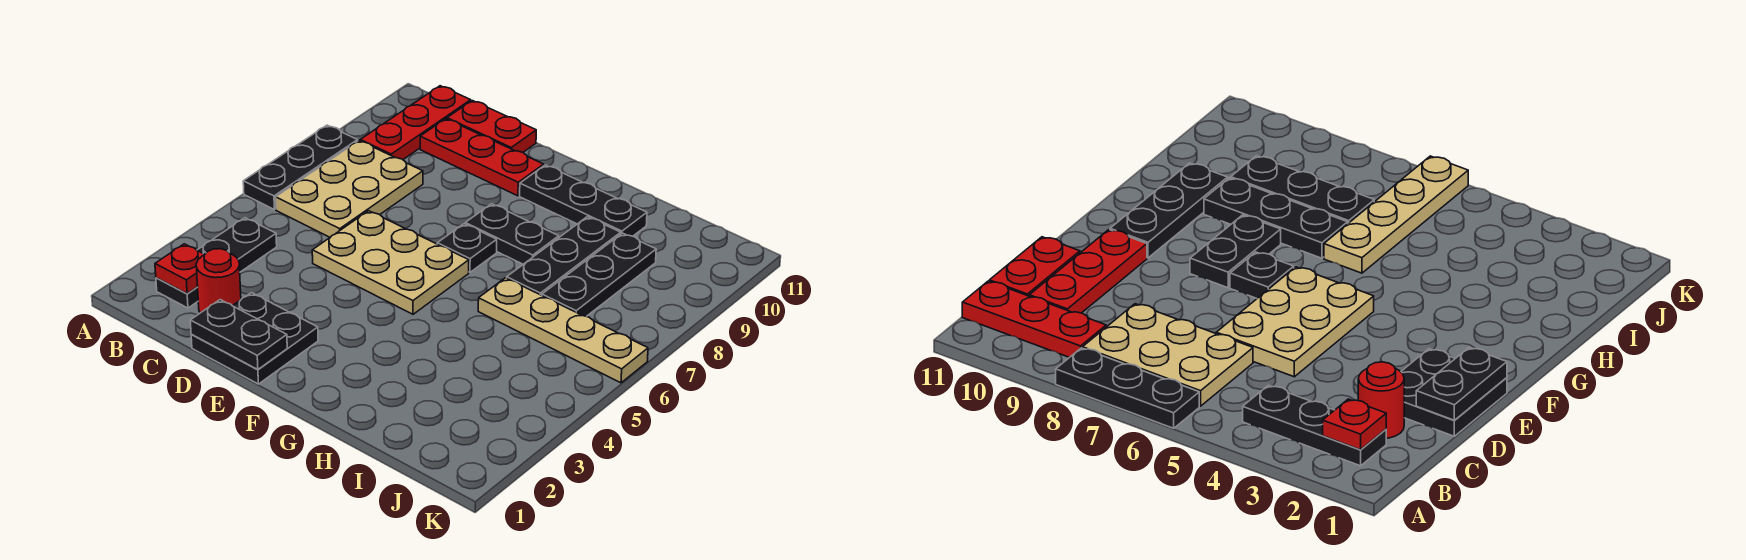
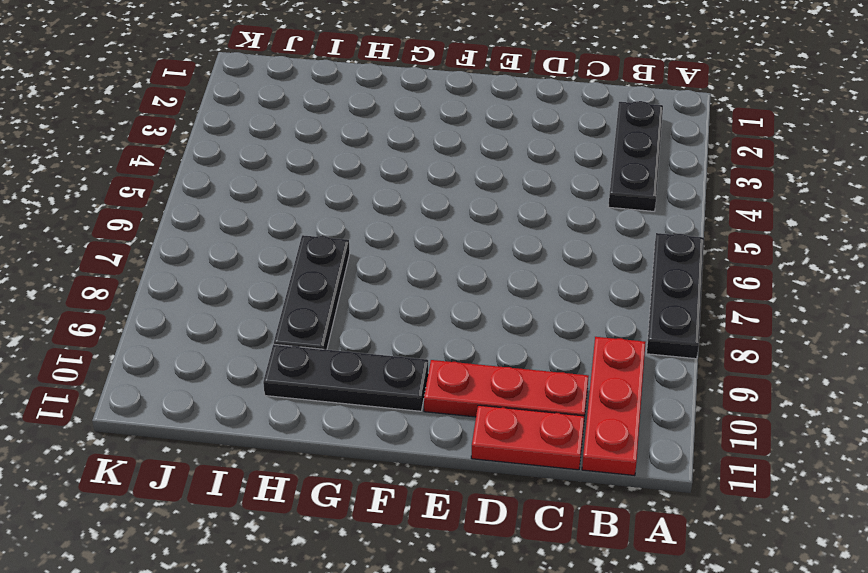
none -> tan plate B6:C8 level 1
none -> red round brick C2 level 1
none -> black plate D1:E2 level 1

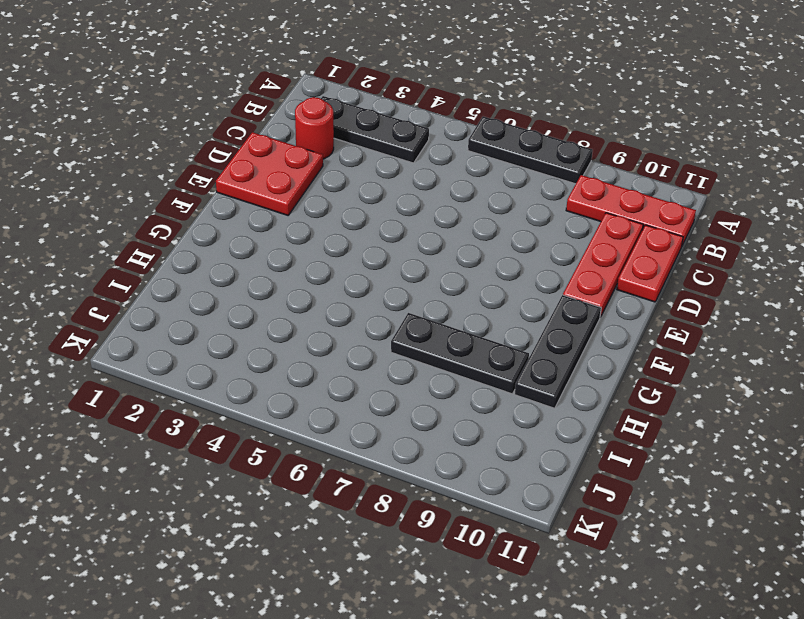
red plate D1:E2 level 1 -> black plate D1:E2 level 1
none -> tan plate B6:C8 level 1
none -> tan plate D5:F6 level 1
none -> black plate F7 level 1

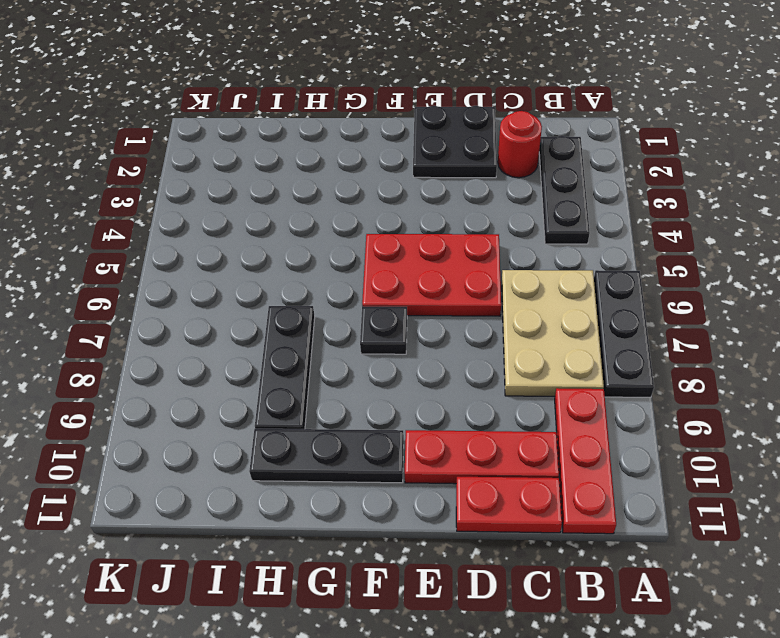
red plate D5:F6 level 1 -> tan plate D5:F6 level 1
none -> black plate F8:G8 level 1
none -> tan plate H6:K6 level 1
none -> black plate I7:I9 level 1

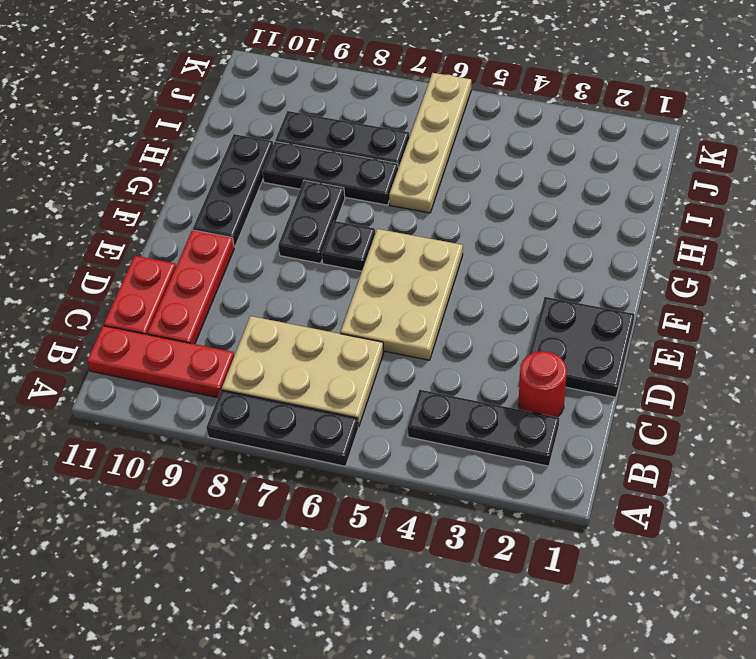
none -> red plate B2 level 2
none -> black plate D1:E1 level 2

